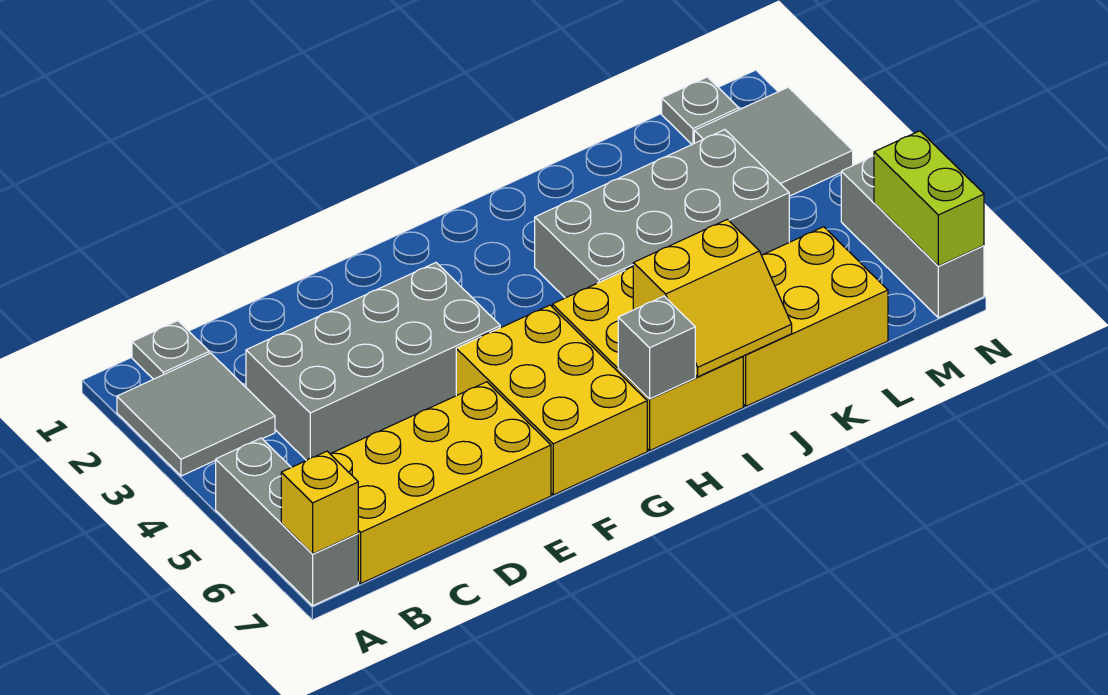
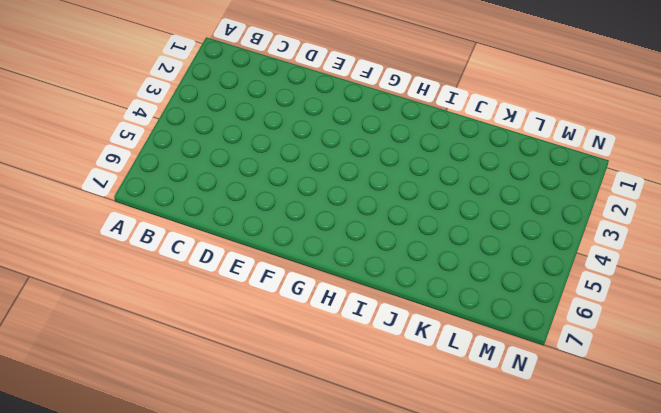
none -> grey tile A2:B3 level 1
none -> grey brick A5:A7 level 1
none -> grey plate B1 level 1

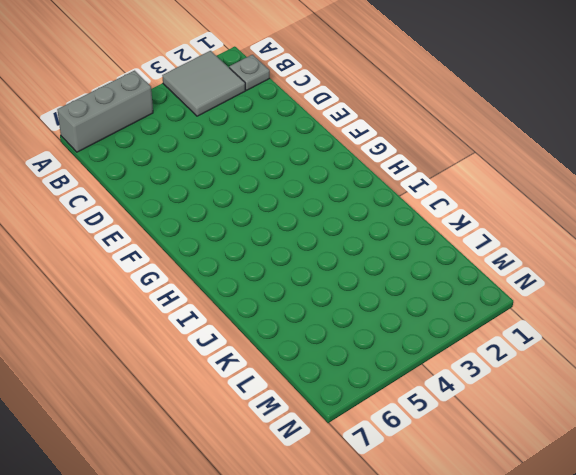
none -> yellow brick B6:E7 level 1
none -> grey brick C3:F4 level 1
none -> yellow brick F5:G7 level 1

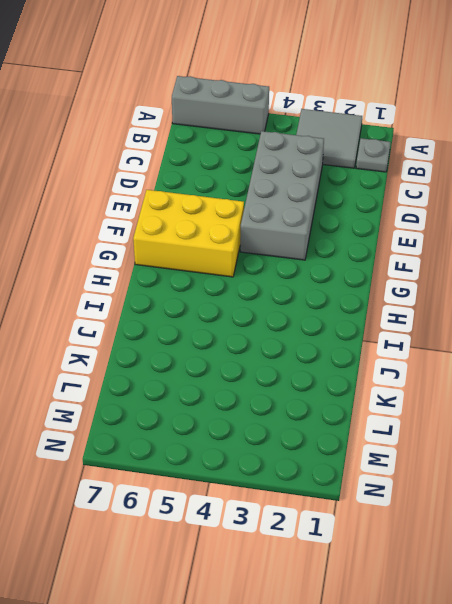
none -> yellow brick B6:E7 level 1
none -> yellow brick H5:I7 level 1
none -> grey brick I3:L4 level 1

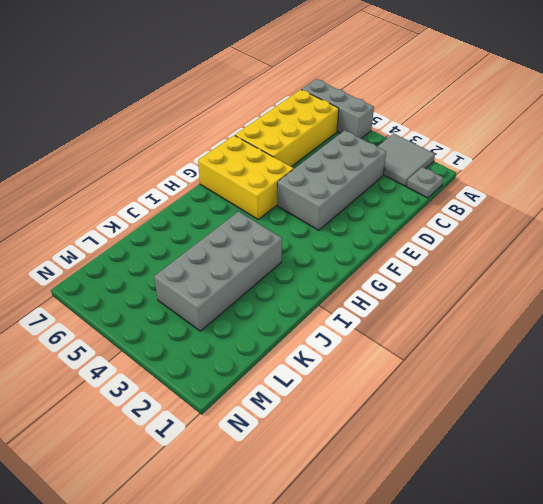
none -> yellow brick H5:I7 level 1
none -> yellow brick J6:L7 level 1
none -> grey plate M1 level 1

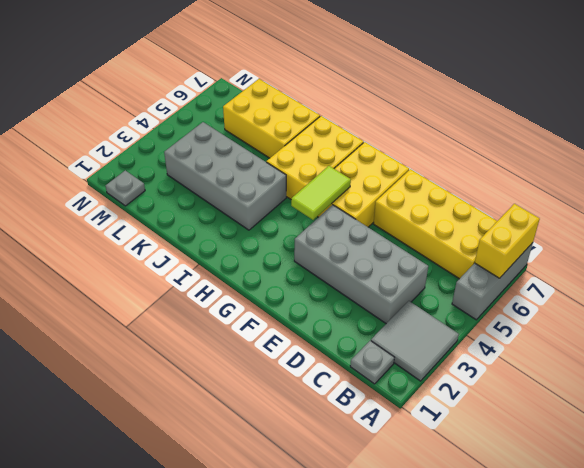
yellow brick A6:A7 level 2 -> yellow brick A7 level 2
lime tile G4:G5 level 2 -> none
none -> grey tile M2:N3 level 1
none -> grey brick N5:N7 level 1
none -> grey brick H7 level 2

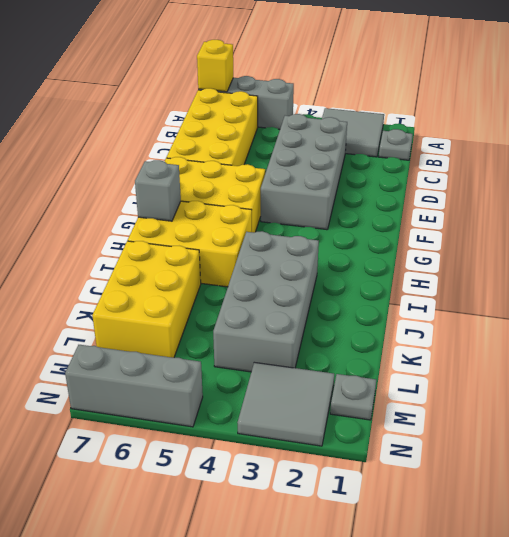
none -> yellow slope I6:J7 level 2 top 6
none -> lime brick N6:N7 level 2

